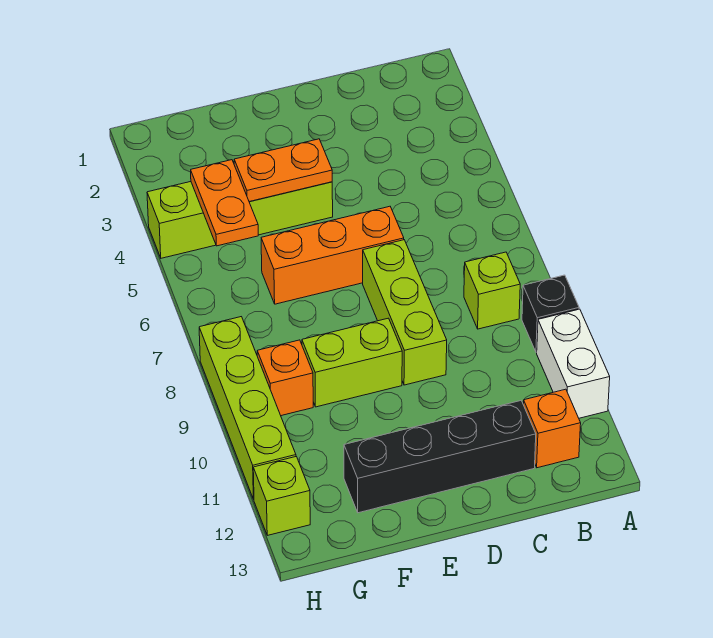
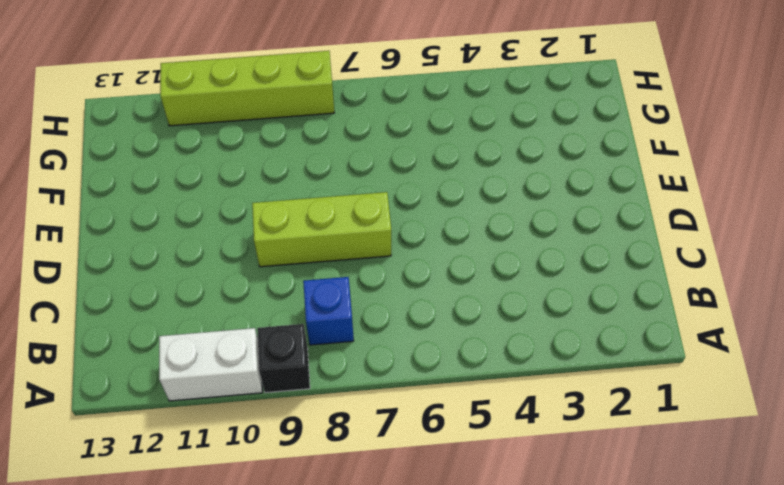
blue brick B8 level 1 -> lime brick B8 level 1
none -> orange brick B12 level 1
none -> black brick C12:F12 level 1
none -> orange brick D6:F6 level 1

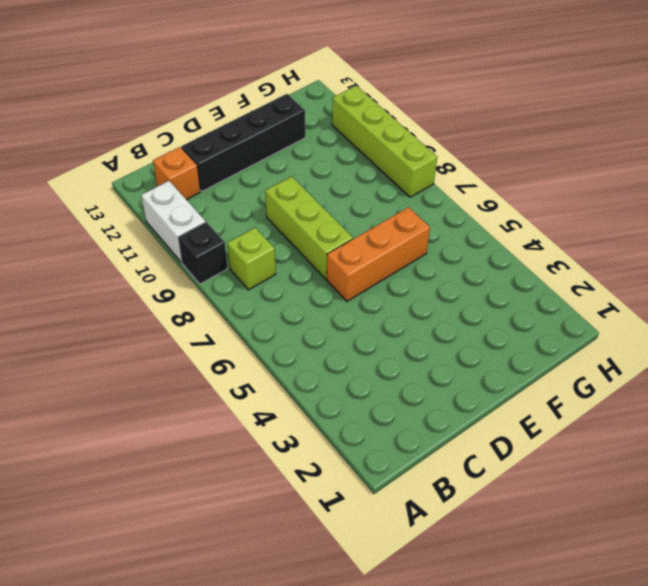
none -> lime brick E4:H4 level 1
none -> lime brick E9:F9 level 1
none -> orange brick G9 level 1

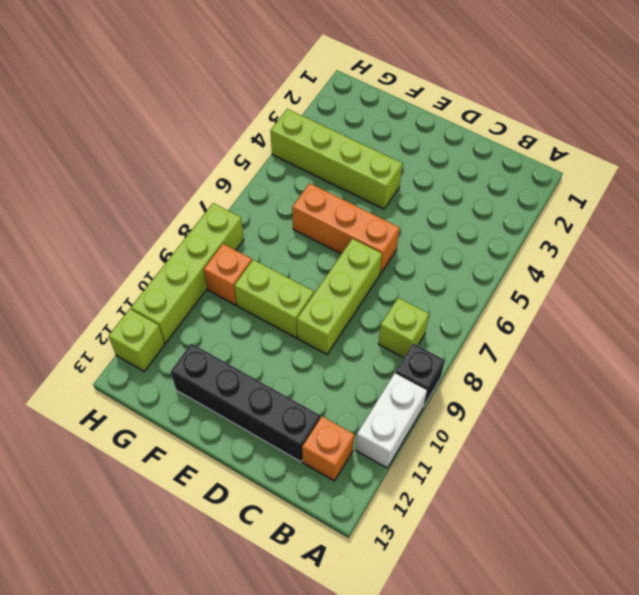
none -> orange plate E4:F4 level 2
none -> orange plate G4:G5 level 2

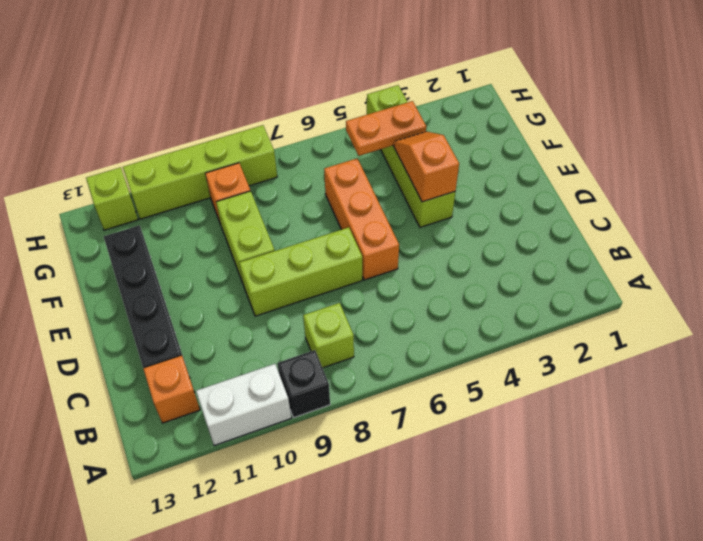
orange slope E4:F4 level 2 top E -> orange plate E4:F4 level 2

